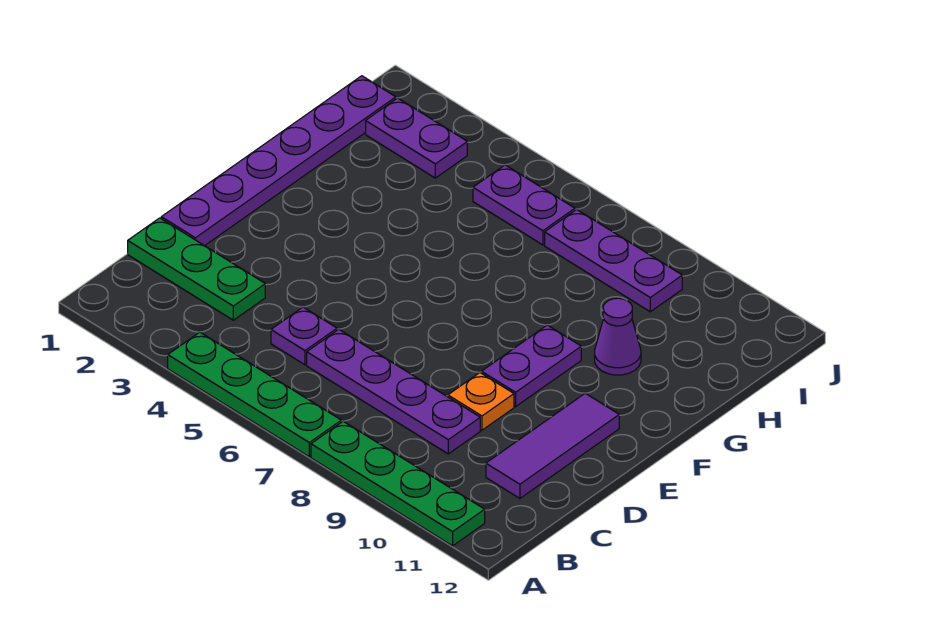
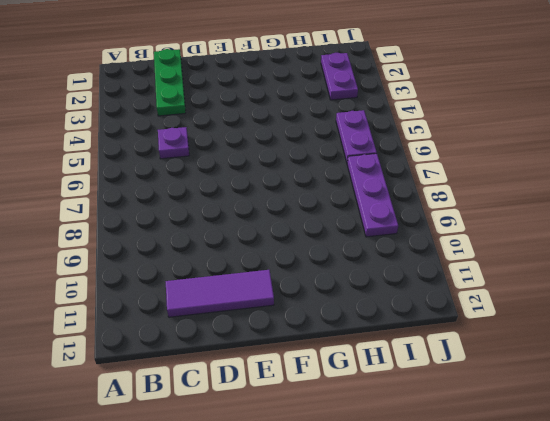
none -> green plate A4:A7 level 1
none -> green plate A8:A11 level 1
none -> purple plate C6:C9 level 1

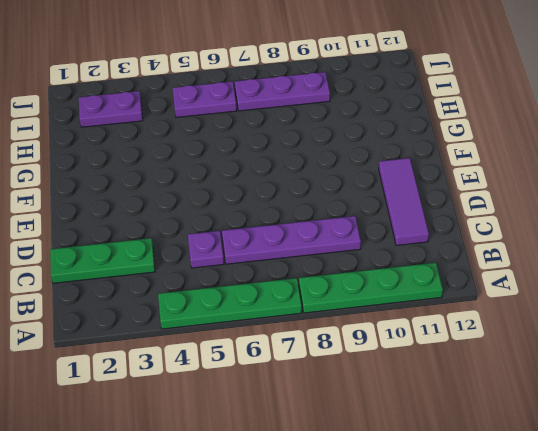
none -> purple plate D1:I1 level 1
none -> orange plate D9 level 1
none -> purple plate E9:F9 level 1

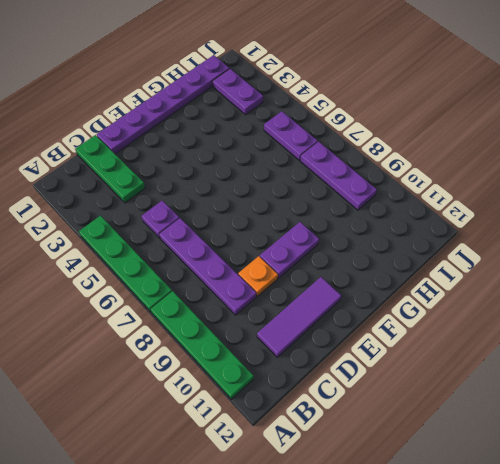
none -> purple cone G10 level 1

